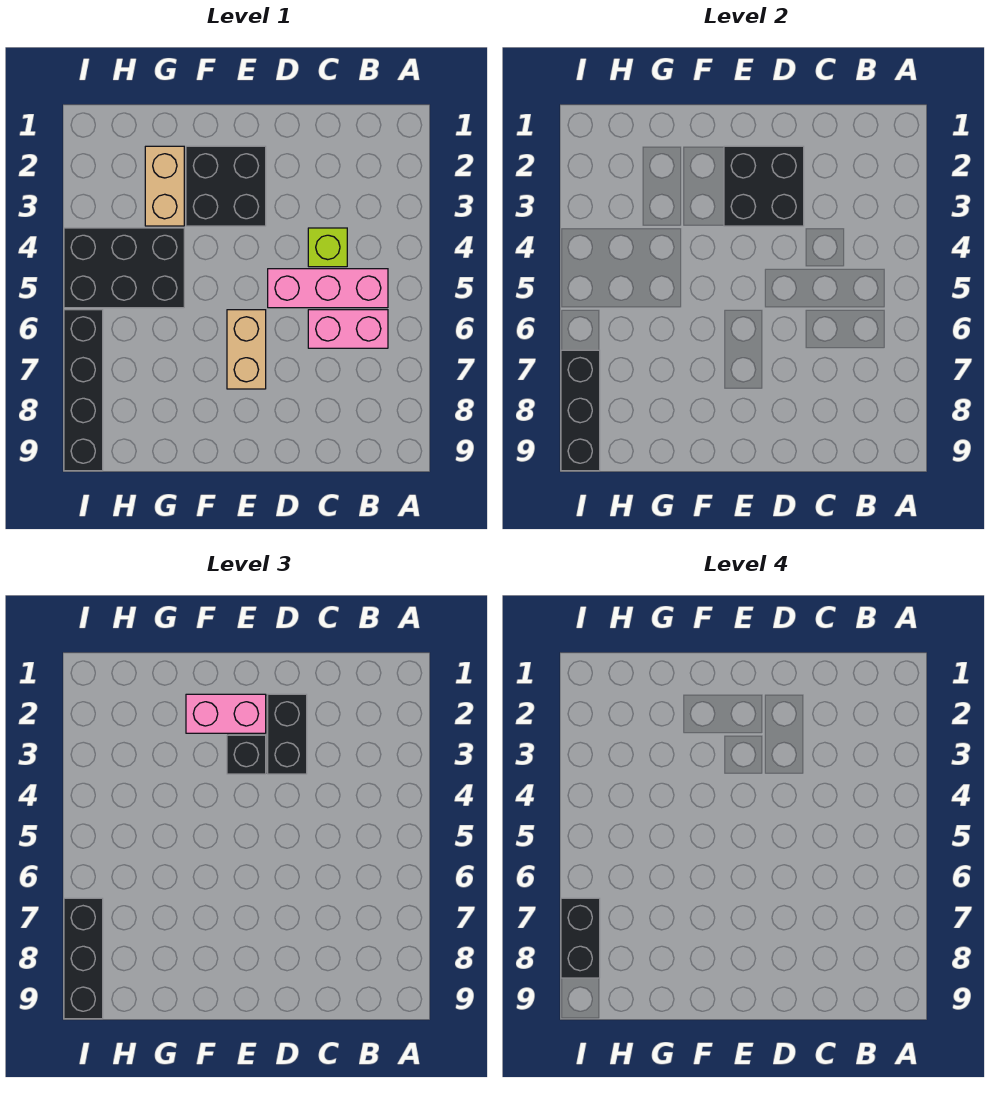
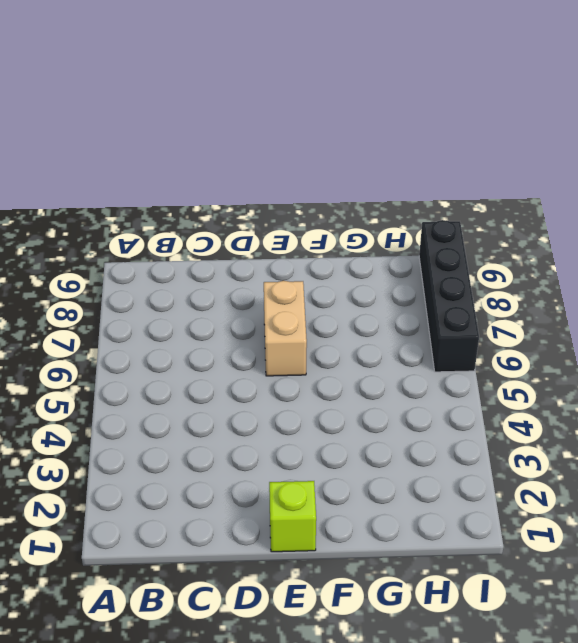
lime brick E1 level 1 -> lime brick C4 level 1
none -> pink brick B5:D5 level 1
none -> pink brick B6:C6 level 1
none -> black brick E2:F3 level 1

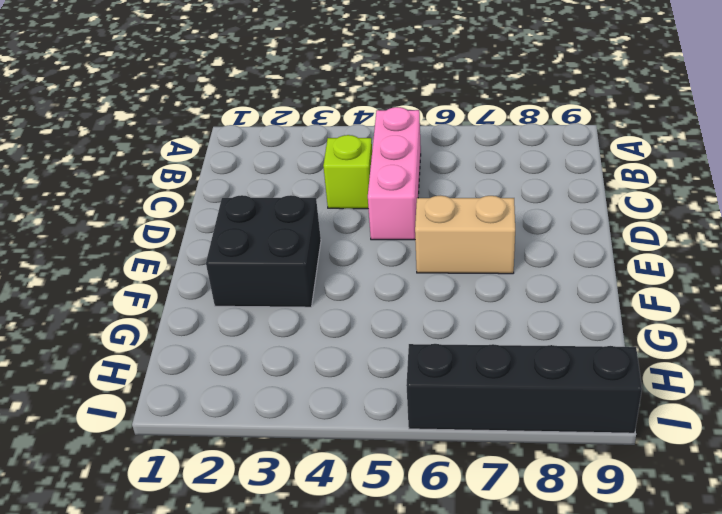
none -> pink brick B6:C6 level 1
none -> tan brick G2:G3 level 1
none -> black brick G4:I5 level 1

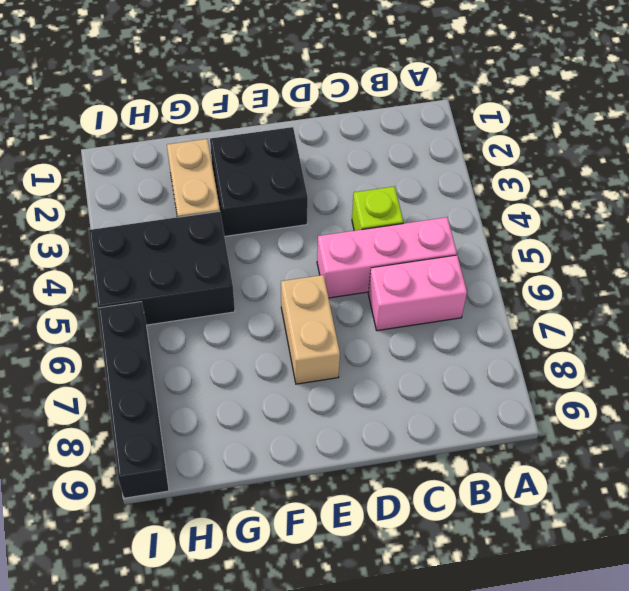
none -> black brick D2:E3 level 2
none -> black brick I7:I9 level 2
none -> black brick D2:D3 level 3

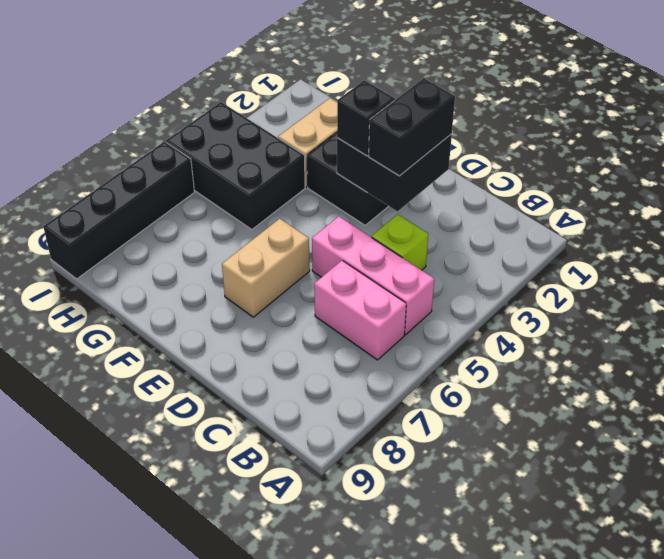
none -> black brick I7:I9 level 2
none -> pink brick E2:F2 level 3
none -> black brick I7:I9 level 3

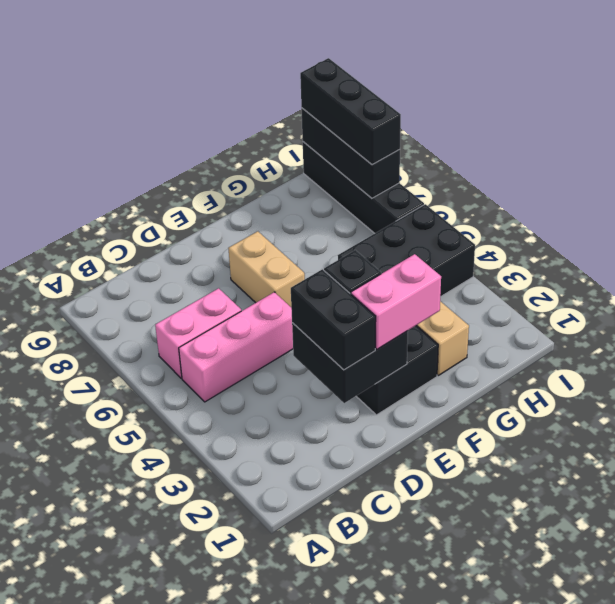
none -> lime brick C4 level 1
none -> black brick I7:I8 level 4

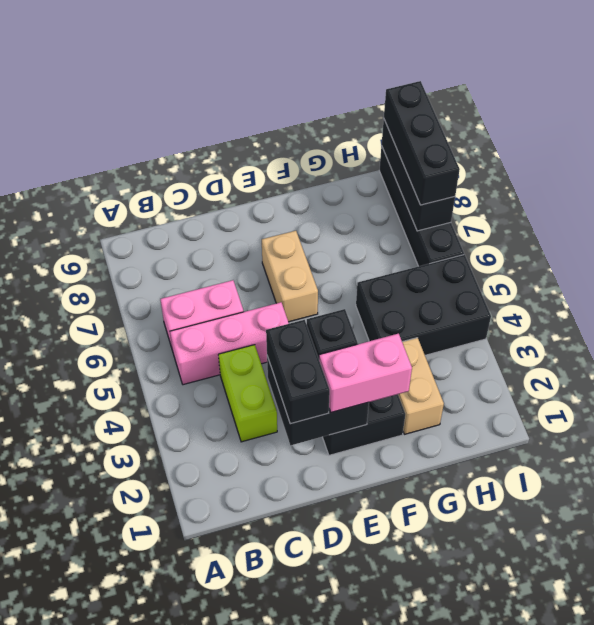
lime brick C3:C4 level 1 -> lime brick C4 level 1
none -> black brick I7:I8 level 4

